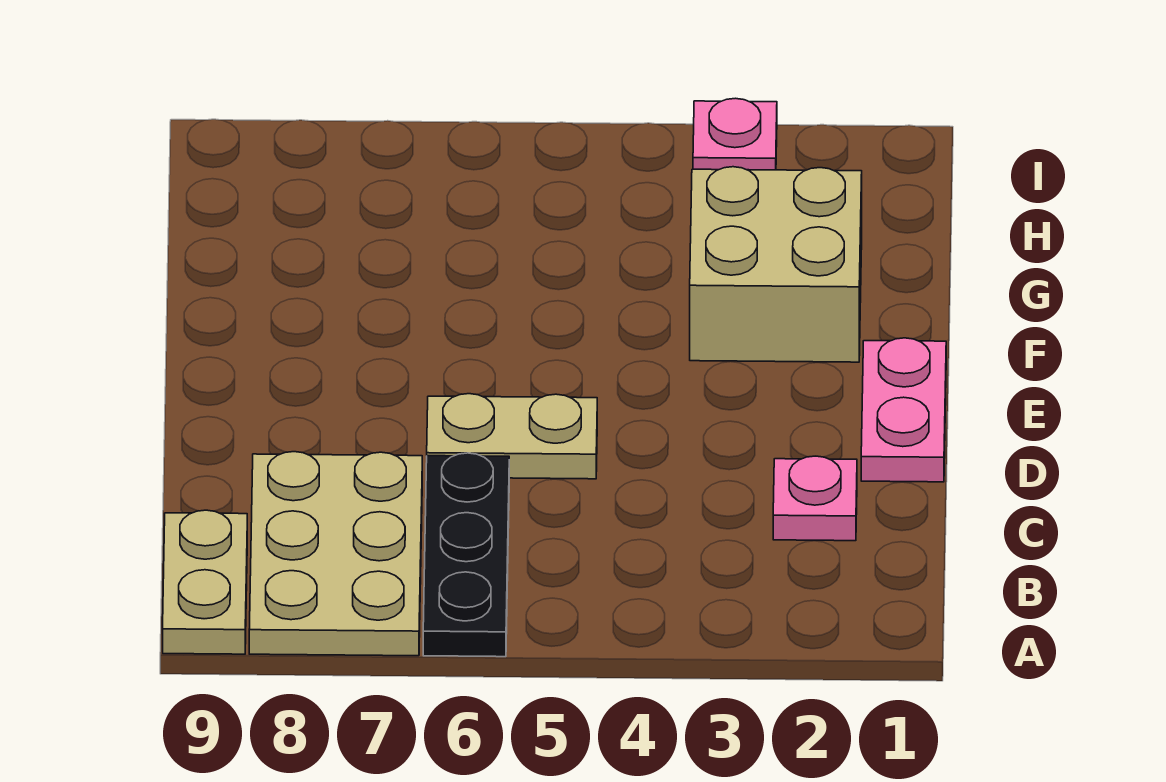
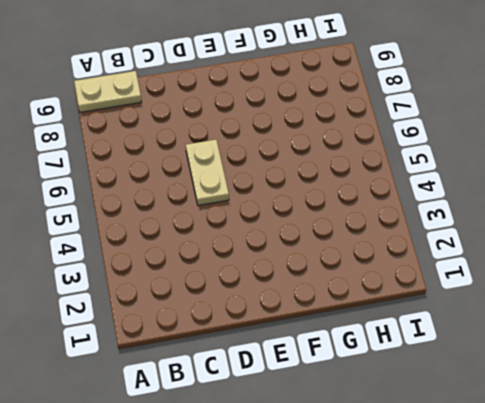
none -> black plate A6:C6 level 1
none -> tan plate A7:C8 level 1

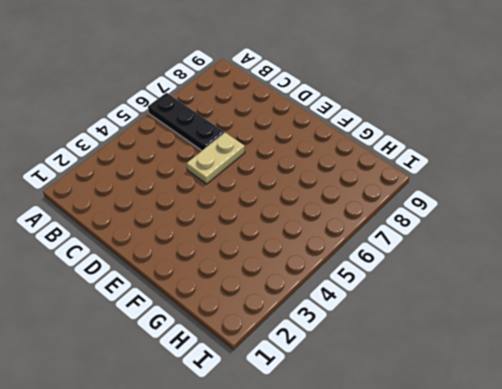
none -> tan plate A7:C8 level 1
none -> tan plate A9:B9 level 1

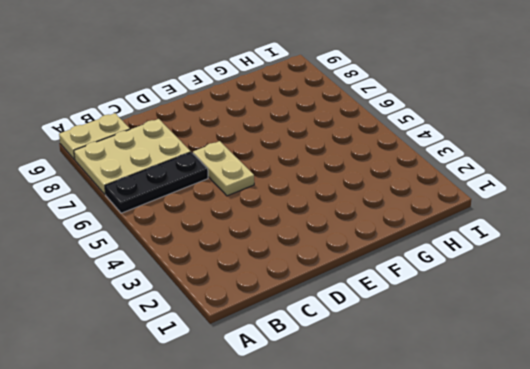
none -> pink plate C2 level 1
none -> pink plate D1:E1 level 1

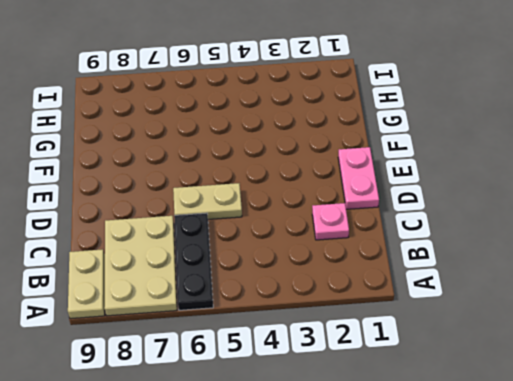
none -> tan brick F2:G3 level 1
none -> pink plate I3 level 1

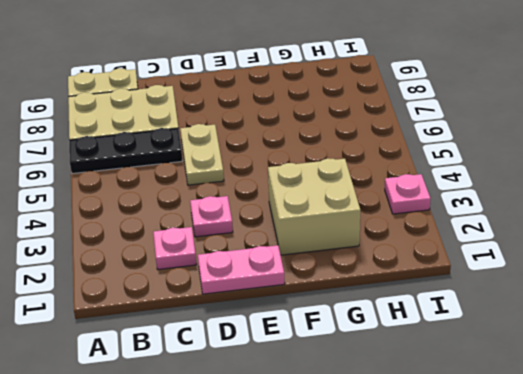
pink plate D3 level 1 -> none

